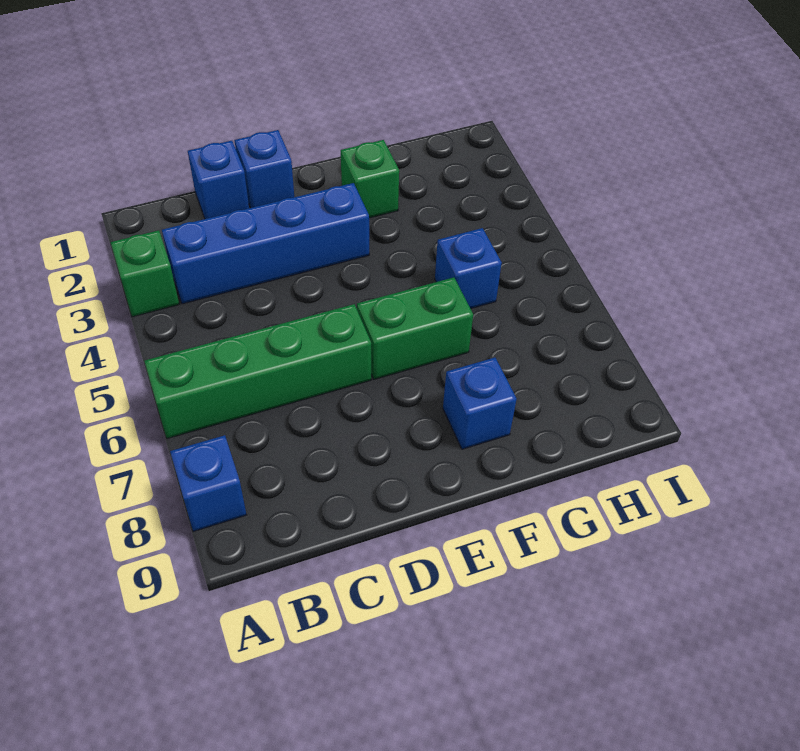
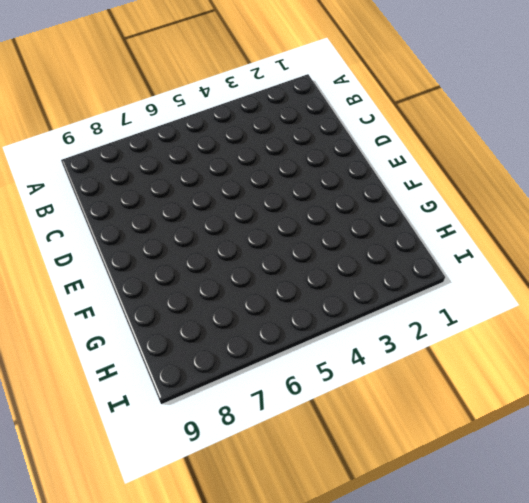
none -> green brick A3 level 1
none -> green brick A6:D6 level 1

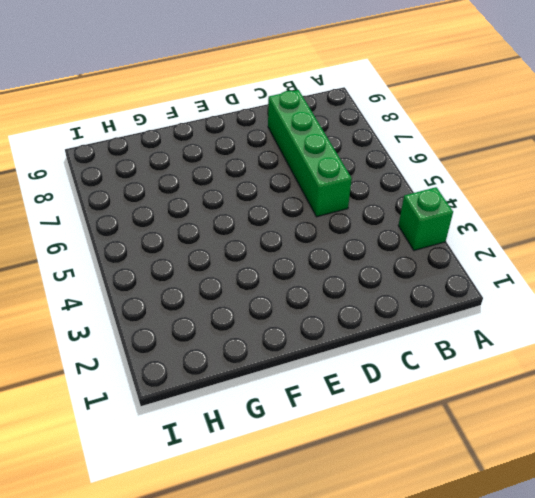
green brick C5:C8 level 1 -> green brick A6:D6 level 1
none -> blue brick A8 level 1
none -> blue brick B3:E3 level 1

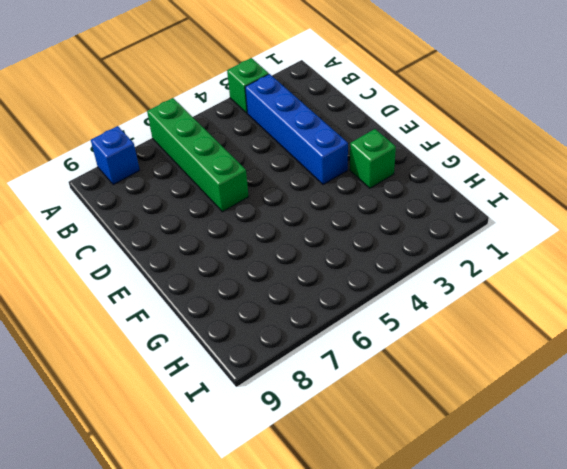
none -> blue brick C1 level 1
none -> blue brick D1 level 1

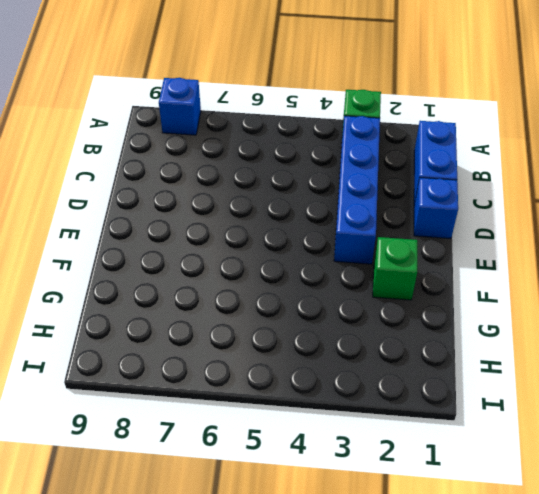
blue brick B1:C1 level 1 -> blue brick C1 level 1
none -> green brick A6:D6 level 1
none -> green brick E6:F6 level 1

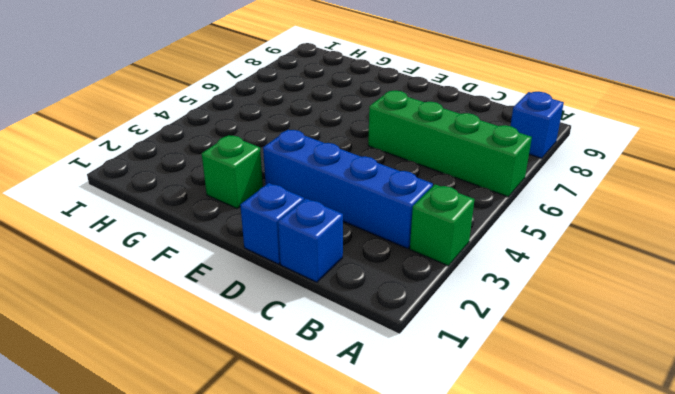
none -> green brick E6:F6 level 1
none -> blue brick F8 level 1

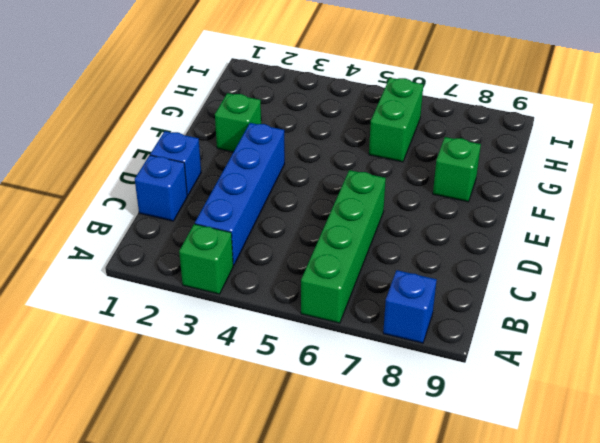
green brick F8 level 1 -> blue brick F8 level 1
green brick G6:H6 level 1 -> green brick E6:F6 level 1
none -> blue brick G5 level 1

